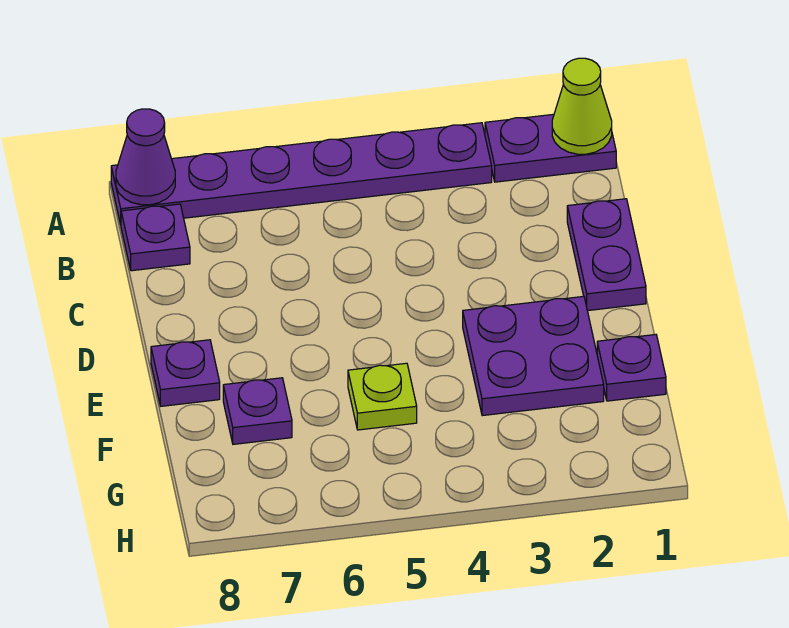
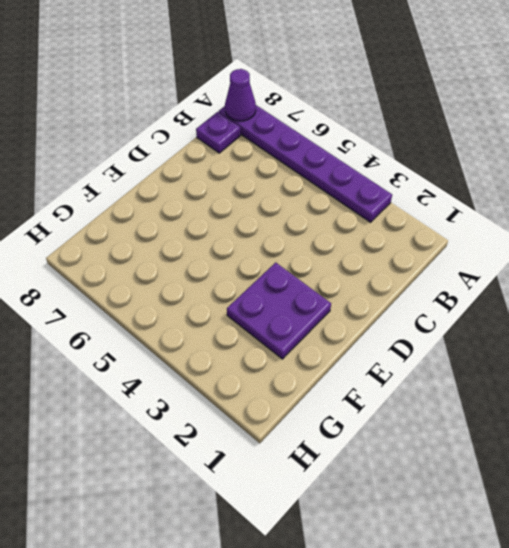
none -> purple plate A1:A2 level 1
none -> purple plate C1:D1 level 1

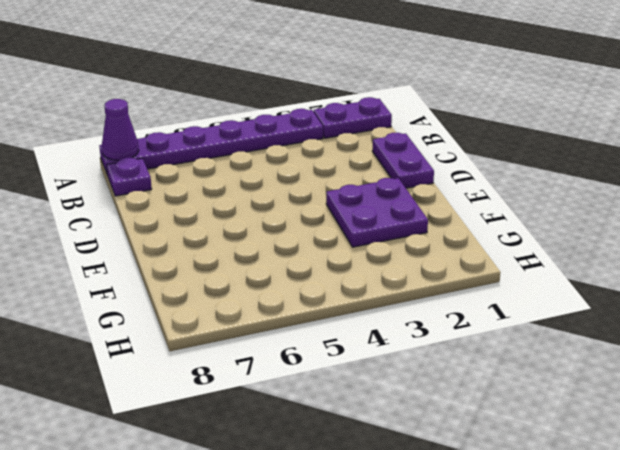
none -> purple plate E8 level 1
none -> purple plate F1 level 1

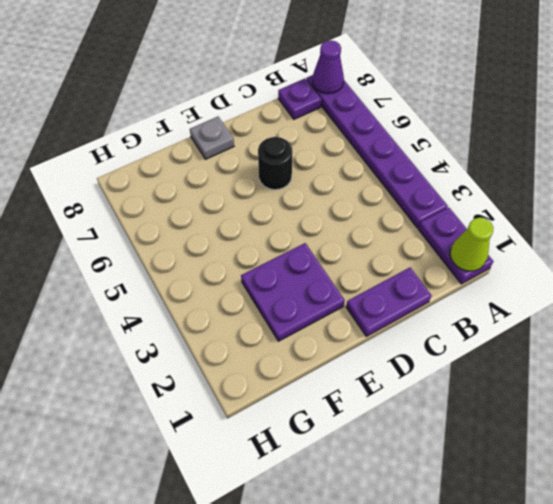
black round brick D6 level 1 -> none
grey plate E8 level 1 -> purple plate E8 level 1
none -> purple plate F1 level 1
none -> lime plate F5 level 1

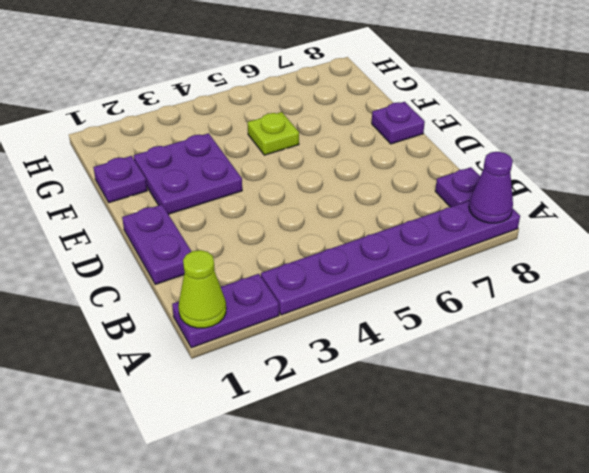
none -> purple plate F7 level 1

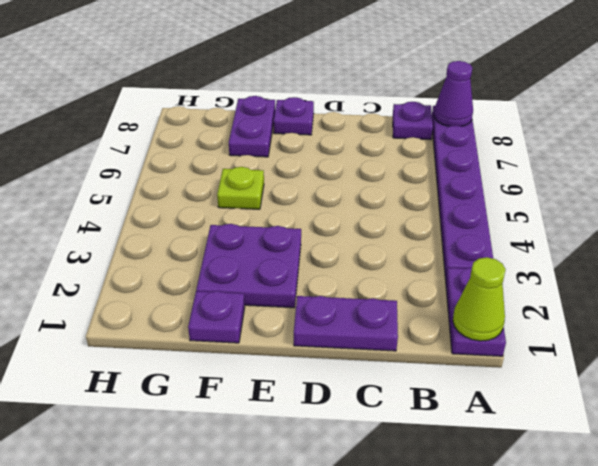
purple plate F7:F8 level 1 -> purple plate F7 level 1

